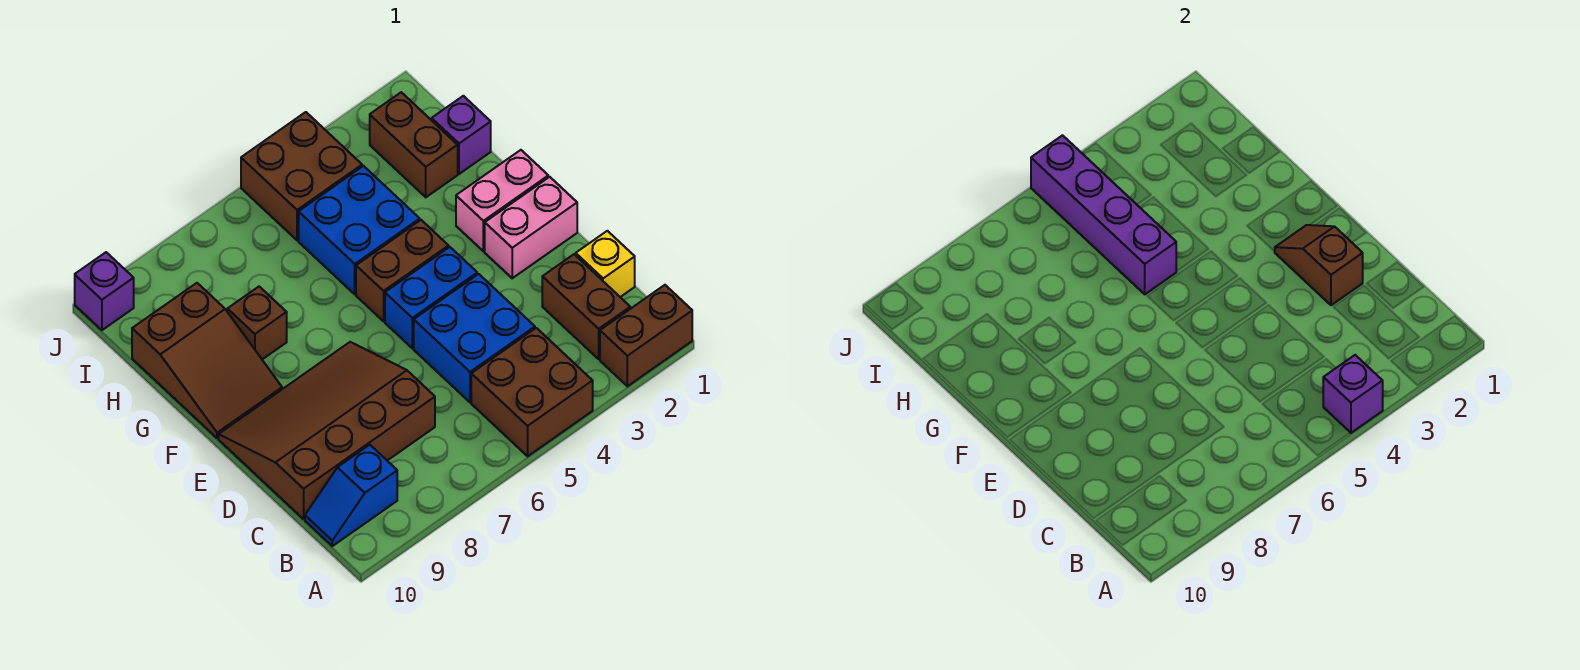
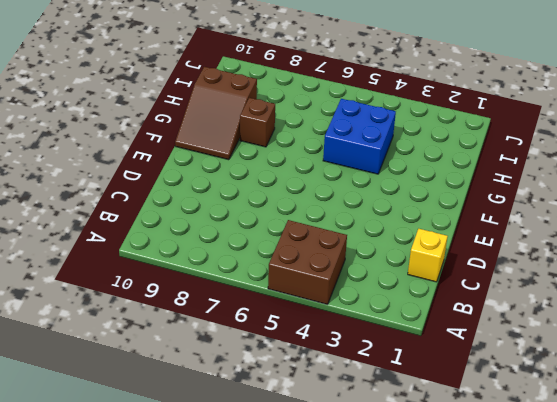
none -> brown brick A1:A2 level 1
none -> brown brick B2:C2 level 1
none -> blue slope B9:B10 level 1 top 9

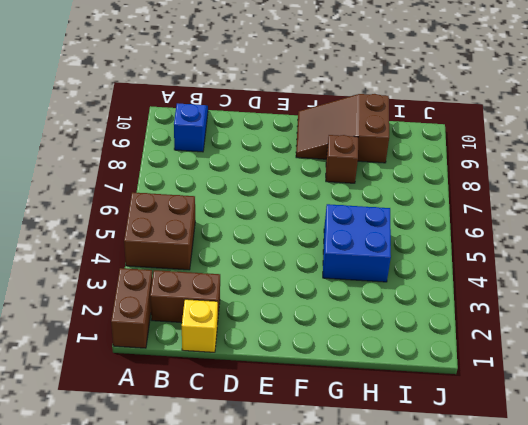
none -> blue brick C4:D5 level 1
none -> brown slope C7:E10 level 1 top C
none -> pink brick E1:E2 level 1

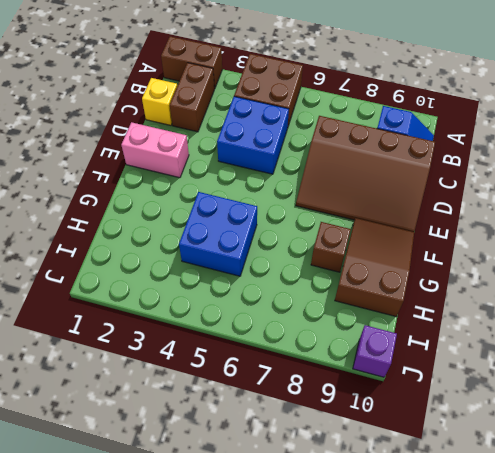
none -> blue brick E4:E5 level 1
none -> pink brick F1:F2 level 1
none -> brown brick F4:F5 level 1

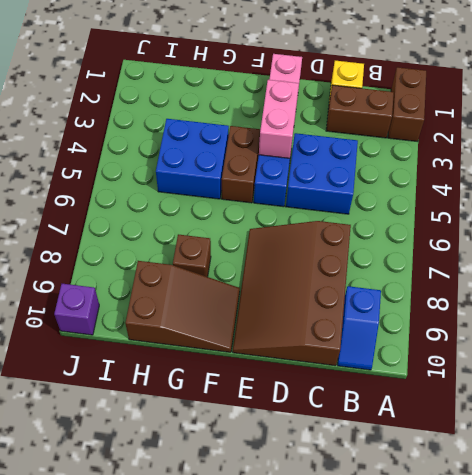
pink brick E3:E4 level 2 -> pink brick F1:F2 level 1
none -> brown brick A4:B5 level 1
none -> purple brick H1 level 1
none -> brown brick H2:I2 level 1

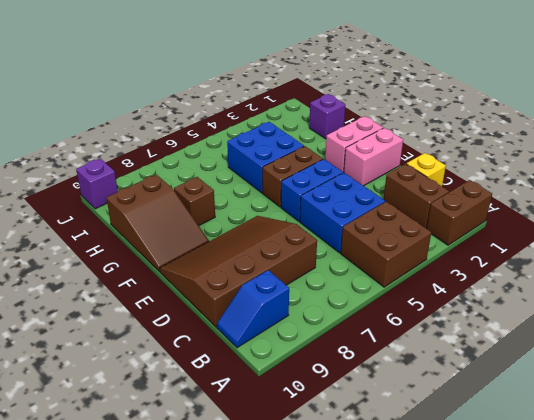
none -> brown brick H2:I2 level 1
none -> brown brick I4:J5 level 1
none -> purple brick A4 level 2

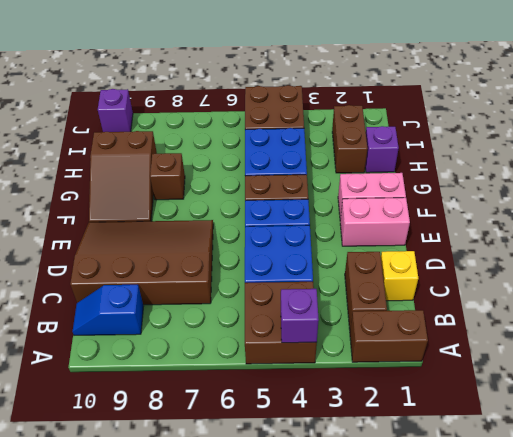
none -> brown slope D2:E2 level 2 top D
none -> purple brick G5:J5 level 2

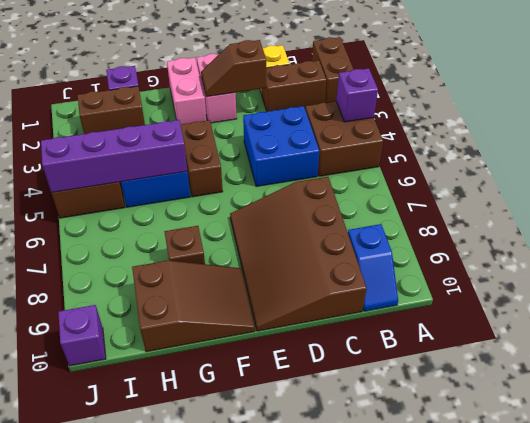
none -> blue brick E4:E5 level 1

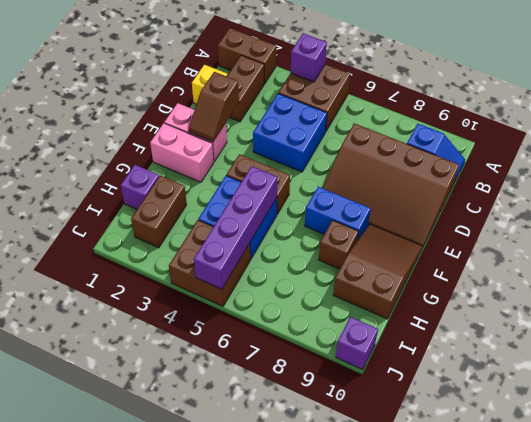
blue brick F7:F8 level 1 -> blue brick E4:E5 level 1

